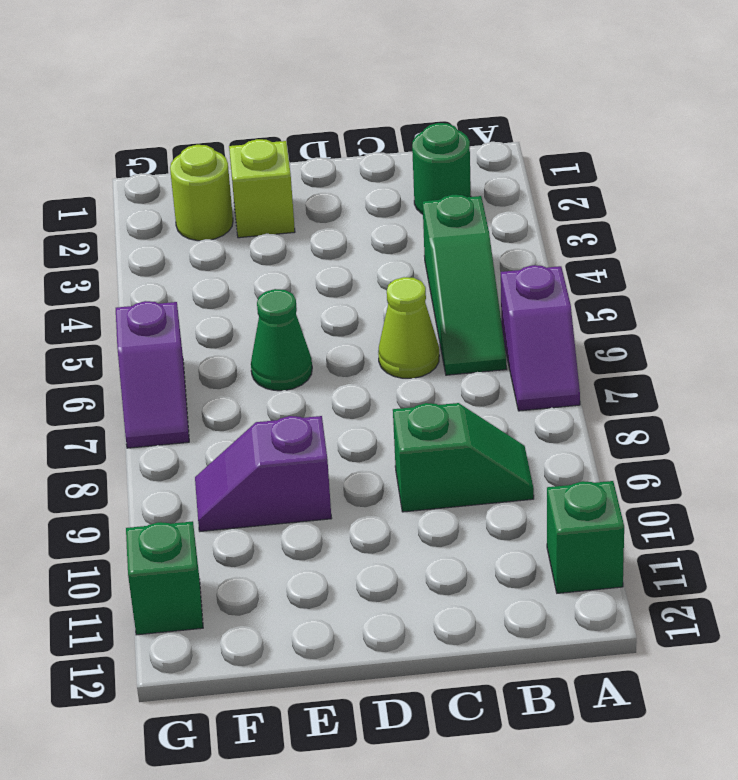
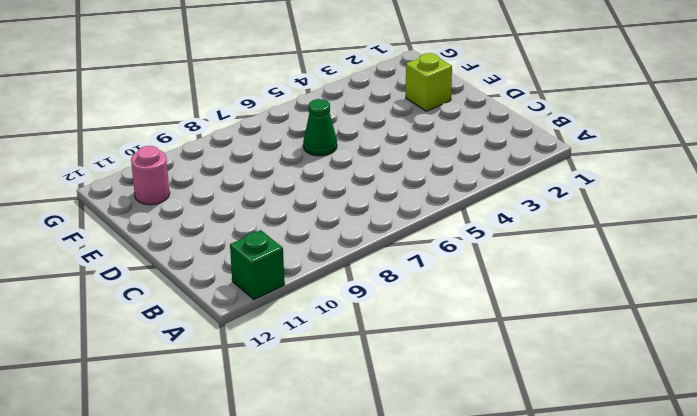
pink round brick F11 level 1 -> none
none -> purple slope A6:A7 level 1 top 6
none -> green round brick B2 level 1
none -> green slope B4:B6 level 1 top 4

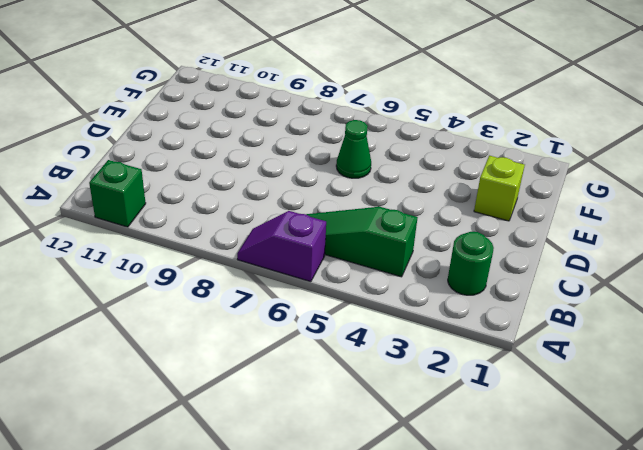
none -> green slope B9:C9 level 1 top C
none -> lime cone C6 level 1
none -> purple slope E9:F9 level 1 top E

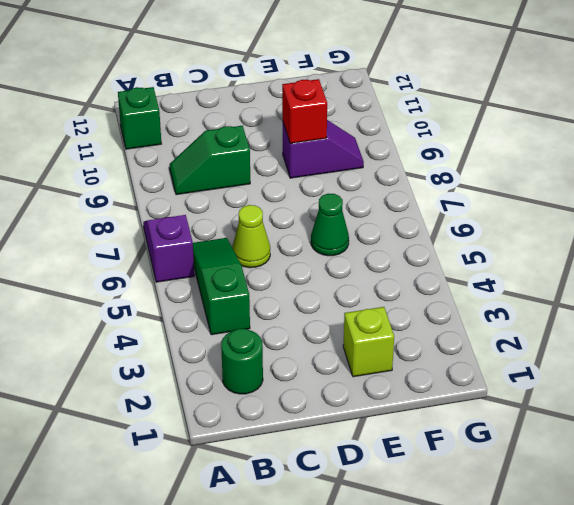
red brick E9 level 2 -> none
none -> lime round brick F2 level 1
none -> purple slope G6:G7 level 1 top 6
none -> green brick G11 level 1

